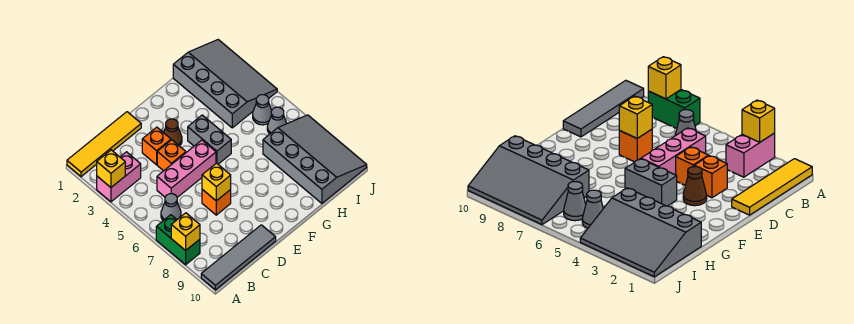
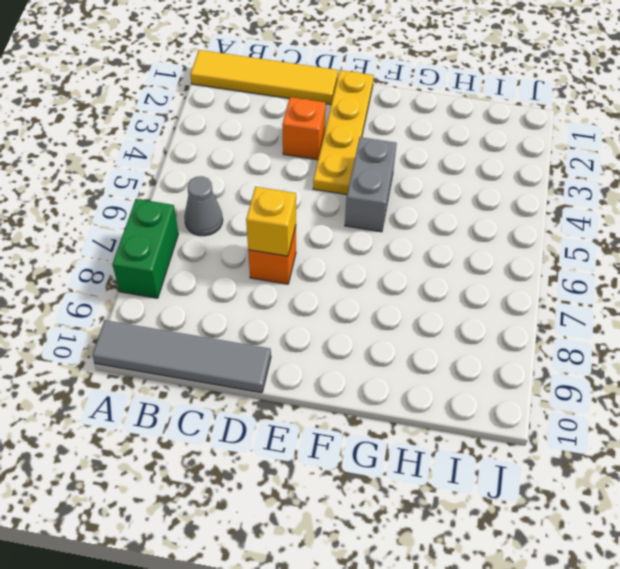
yellow plate E1:E4 level 1 -> brown cone E3 level 1
none -> pink brick A3:B3 level 1
none -> pink brick C5:E5 level 1
none -> orange brick D4 level 1

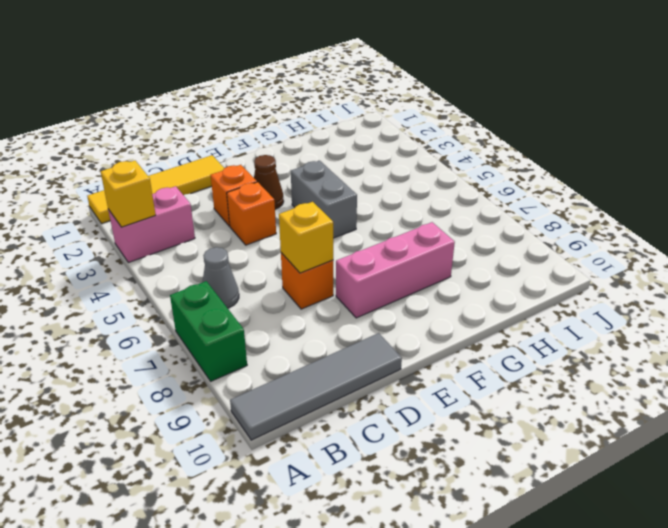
pink brick E8:G8 level 1 -> pink brick C5:E5 level 1
none -> grey slope H1:J4 level 1 top H
none -> grey slope H7:J10 level 1 top H
none -> grey cone I5 level 1

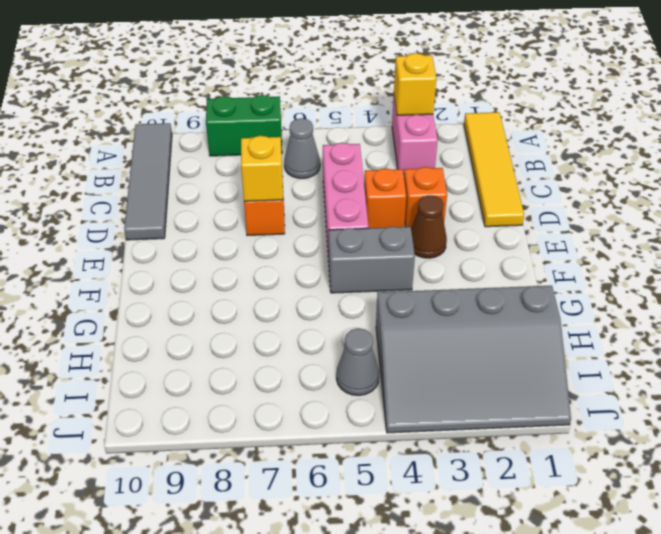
none -> grey slope H7:J10 level 1 top H
none -> grey cone I6 level 1
none -> yellow brick A8 level 2

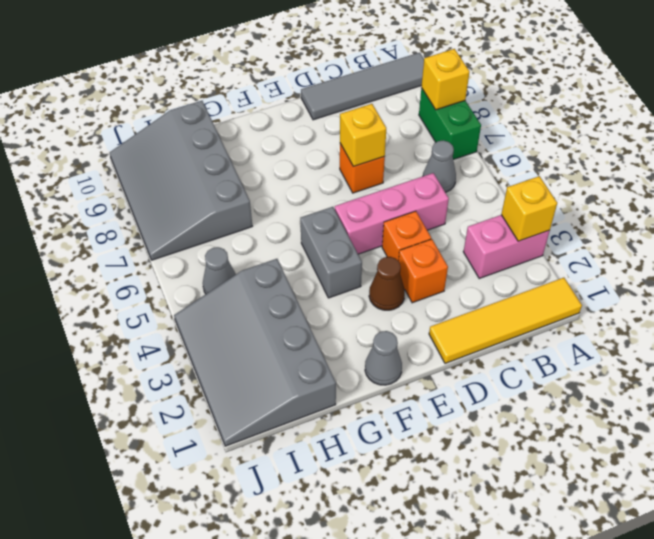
grey cone F1 level 1 -> grey cone I6 level 1

